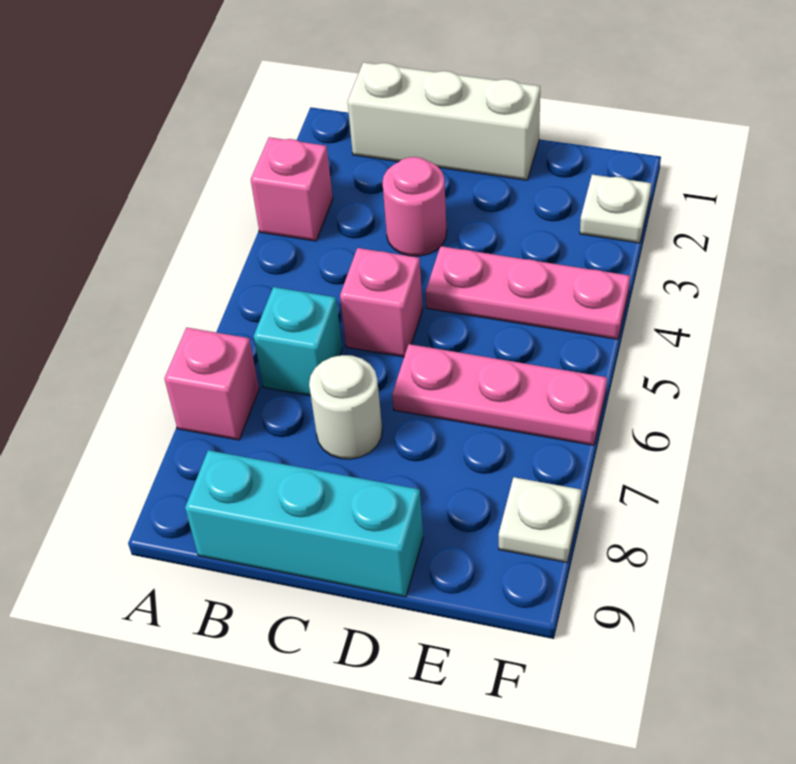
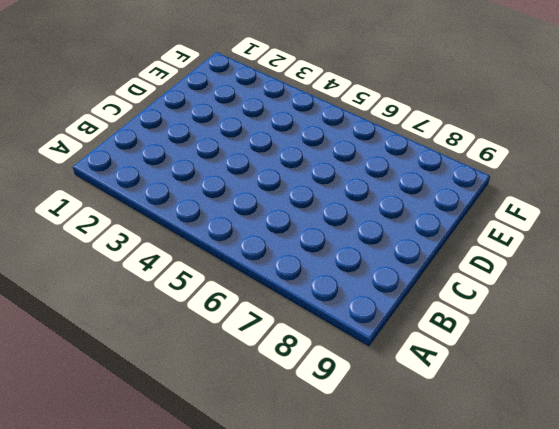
none -> pink brick A3 level 1
none -> pink brick A7 level 1
none -> white brick B1:D1 level 1

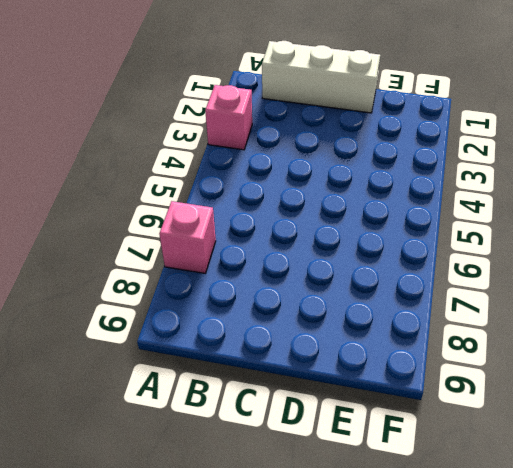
none -> cyan brick B6 level 1
none -> cyan brick B9:D9 level 1
none -> pink round brick C3 level 1

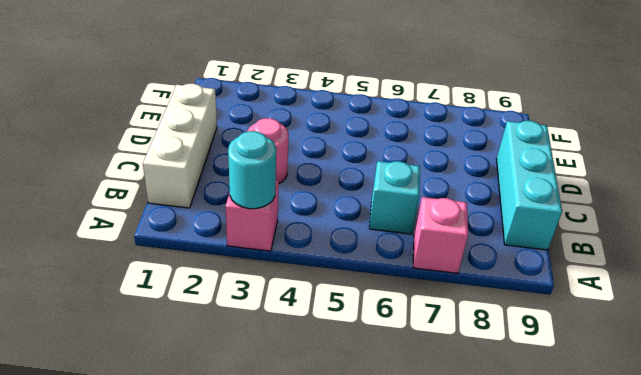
cyan round brick A3 level 2 -> none
none -> pink brick C5 level 1
none -> white round brick C7 level 1
none -> pink plate D4:F4 level 1

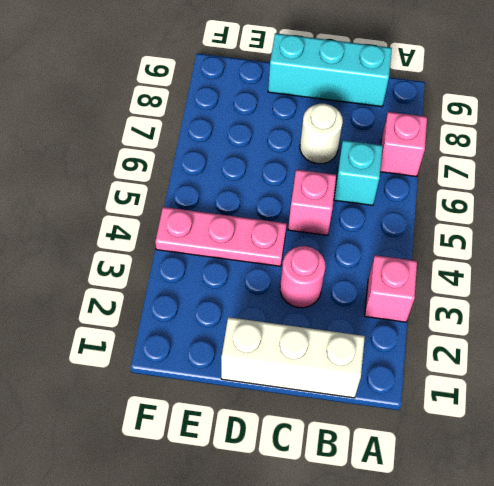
none -> pink plate D6:F6 level 1
none -> white plate F2 level 1
none -> white plate F8 level 1

